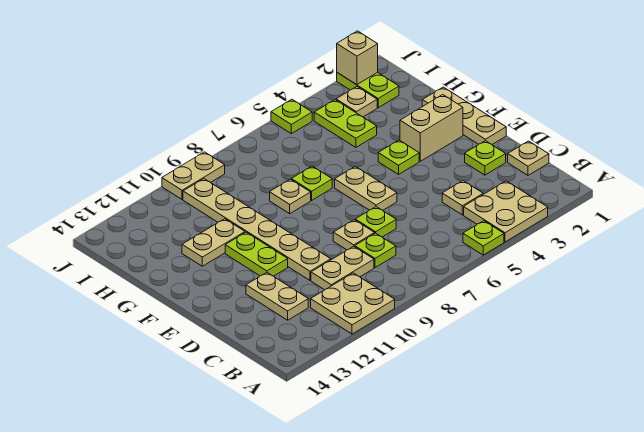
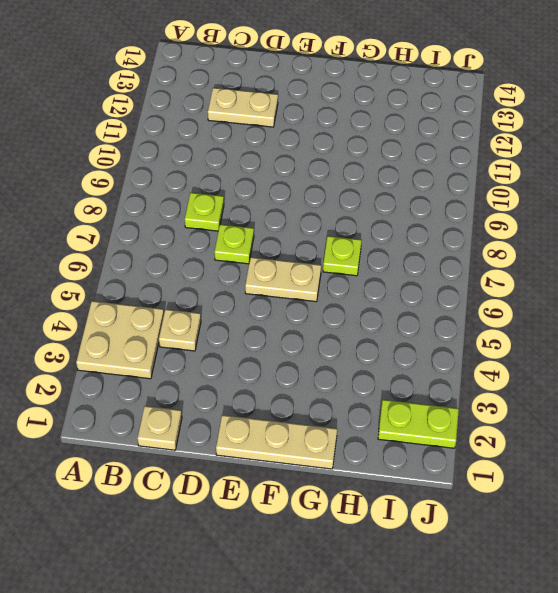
none -> lime plate A5 level 1
none -> tan plate A10:B11 level 1
none -> tan plate C9:C10 level 1

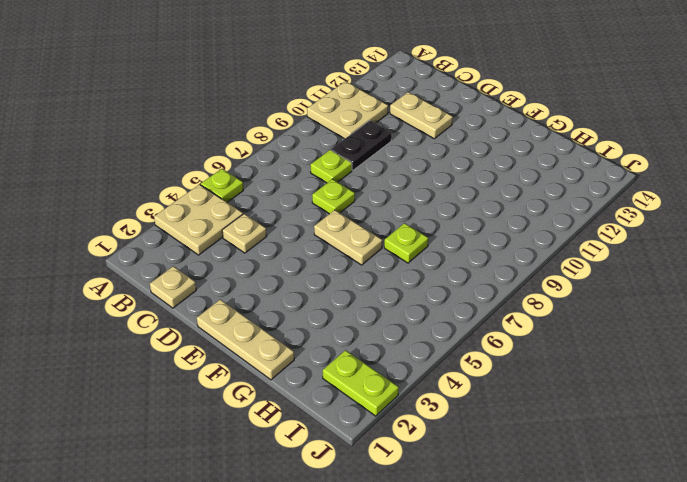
black plate C9:C10 level 1 -> tan plate C9:C10 level 1
none -> lime plate D2 level 1
none -> tan plate D8 level 1
none -> tan plate D10:I10 level 1

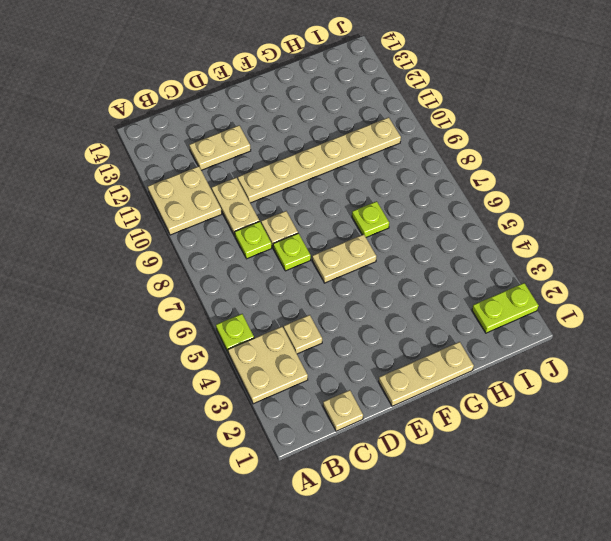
none -> lime plate D2 level 1
none -> lime plate E11:F11 level 1
none -> tan brick F2:F3 level 1

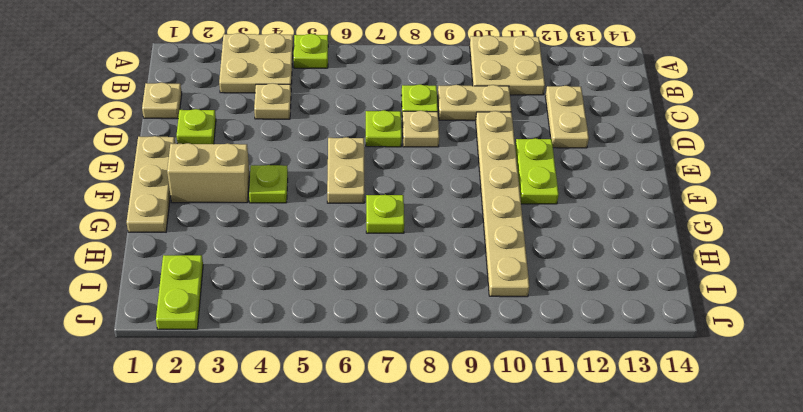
none -> tan plate G8 level 1
none -> tan plate G11:G12 level 1
none -> lime plate H4:I4 level 1

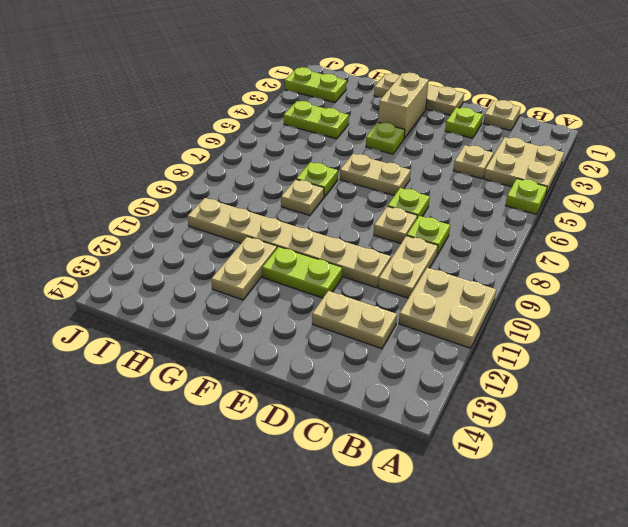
none -> tan plate I3 level 1
none -> lime plate J5 level 1
none -> tan plate J9:J10 level 1

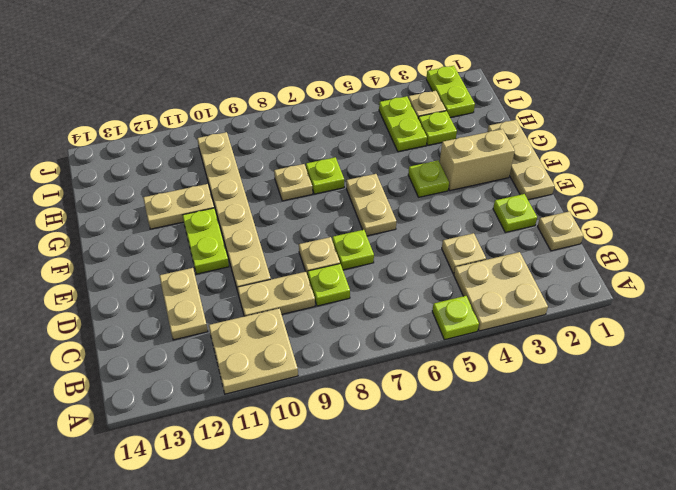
lime plate H3 level 1 -> lime plate J5 level 1
none -> tan plate J9:J10 level 1
none -> tan brick J2 level 2

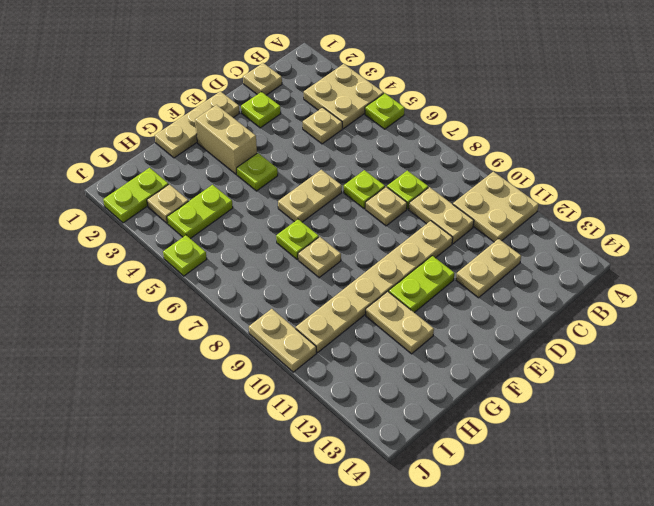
none -> tan brick J2 level 2

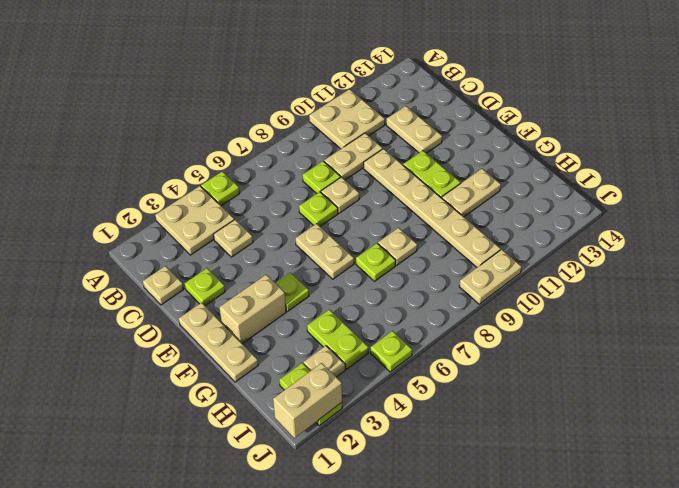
tan brick J1:J2 level 2 -> tan brick J2 level 2

